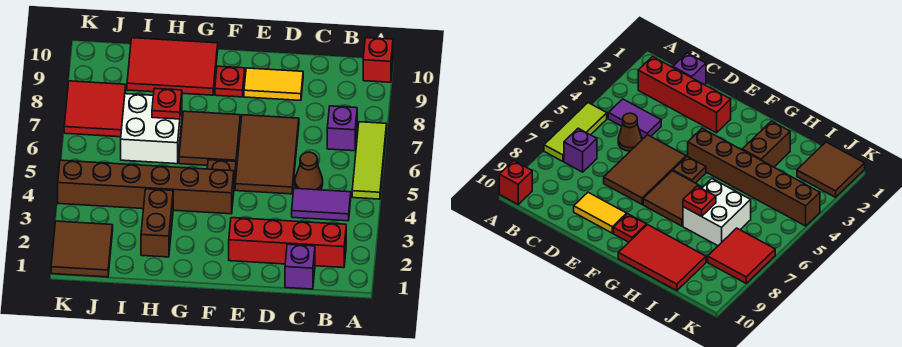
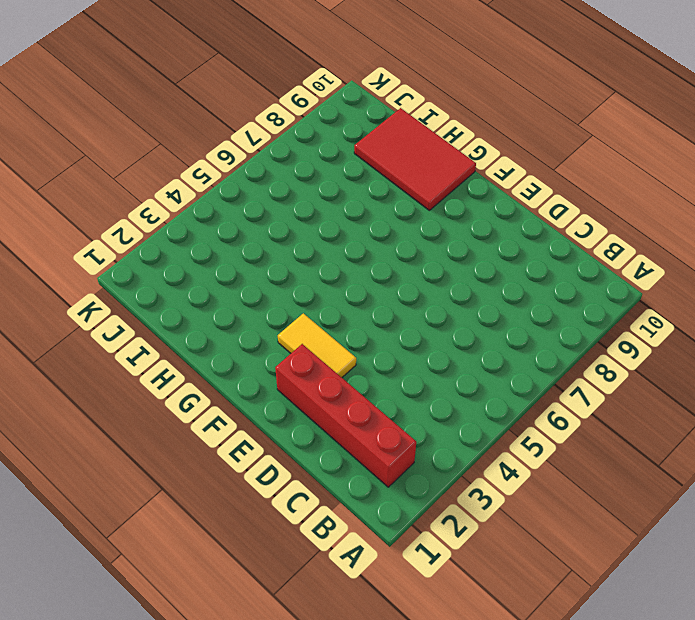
yellow tile E3:F3 level 1 -> yellow tile D9:E9 level 1
none -> lime tile A5:A7 level 1
none -> red brick A10 level 1
none -> purple tile B4:C4 level 1

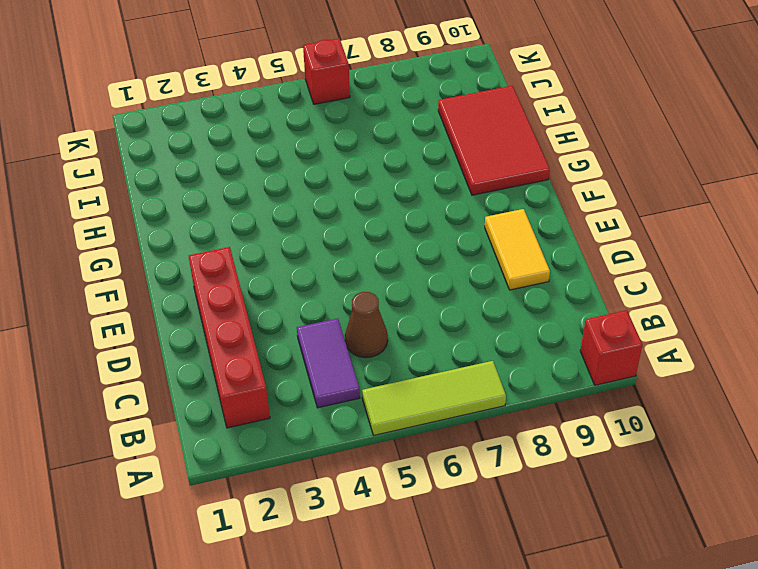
red brick K6 level 1 -> none
none -> purple brick B7 level 1
none -> purple brick C1 level 1
none -> brown tile D5:E7 level 1

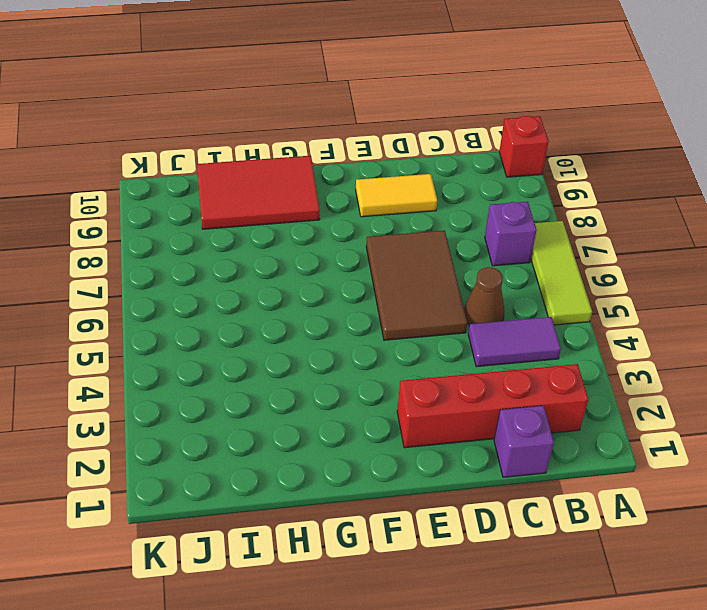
none -> brown brick F4:K4 level 1
none -> brown plate F5 level 1
none -> brown tile F6:G7 level 1

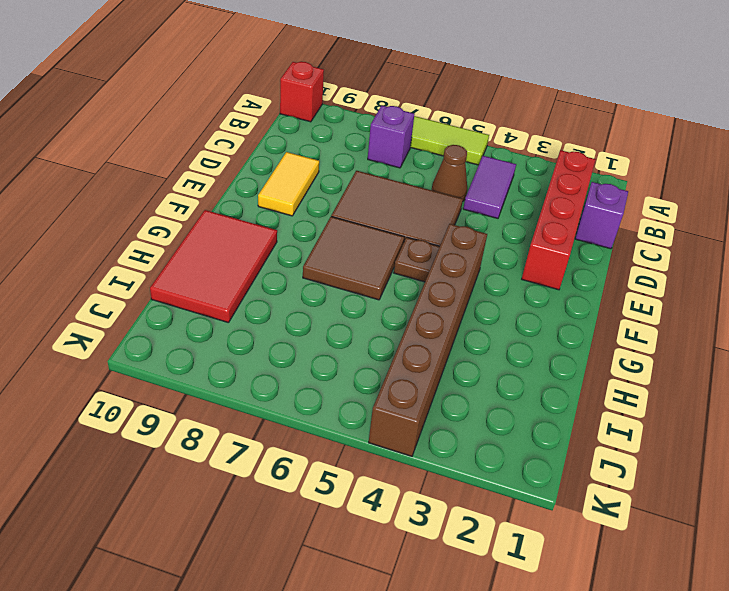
none -> red plate F9 level 1
none -> brown brick H2:H3 level 1
none -> white brick H6:I7 level 1

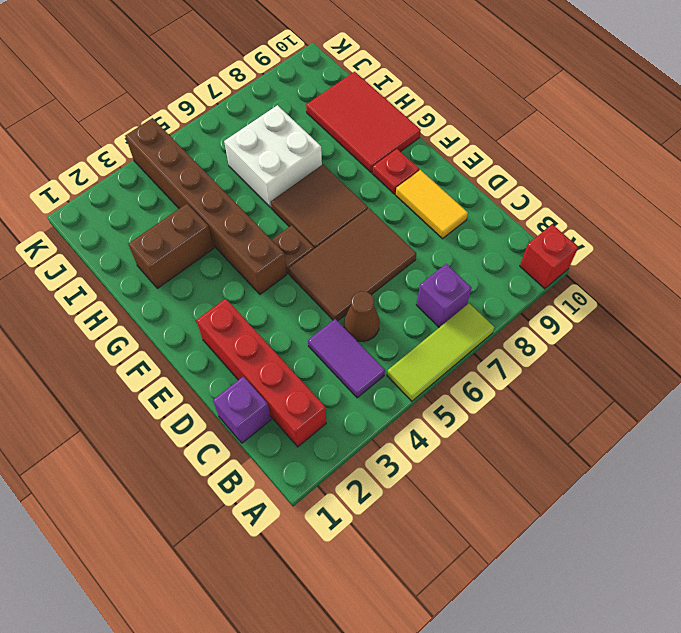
none -> brown tile J1:K2 level 1
none -> red tile J7:K8 level 1
none -> red plate H7 level 2

